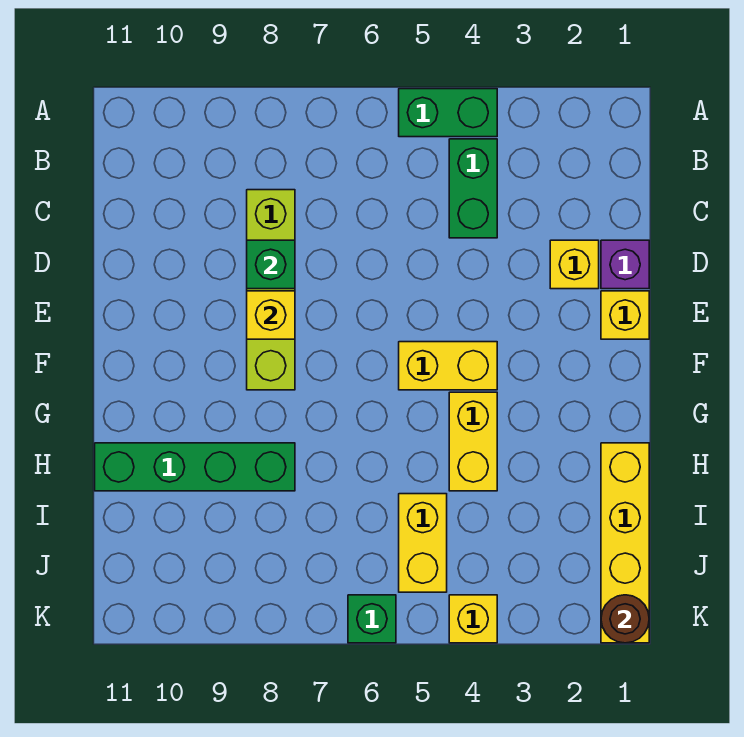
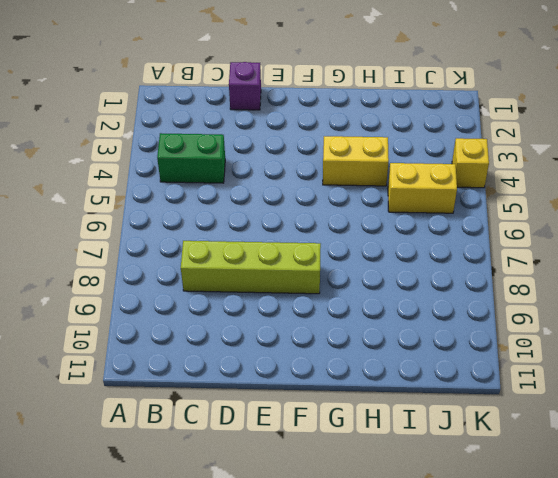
none -> green brick A4:A5 level 1
none -> yellow brick D2 level 1
none -> yellow brick E1 level 1

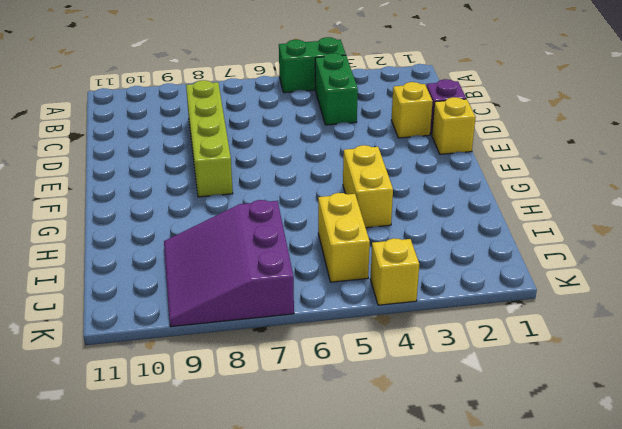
purple slope I7:K9 level 1 top 7 -> none
none -> yellow brick F4:F5 level 1
none -> yellow brick H1:K1 level 1
none -> green brick H8:H11 level 1

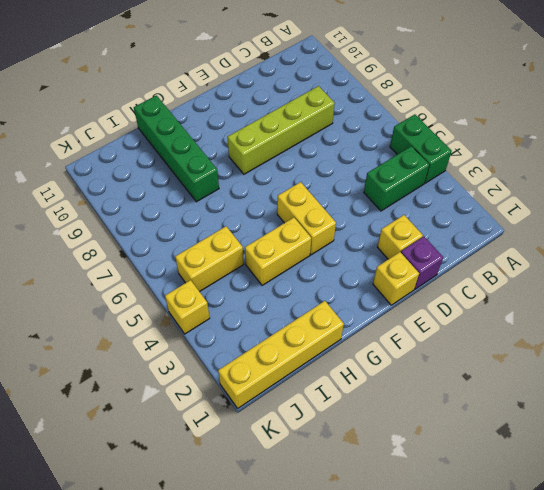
none -> green brick K6 level 1
none -> green brick D8 level 2
none -> yellow brick E8 level 2

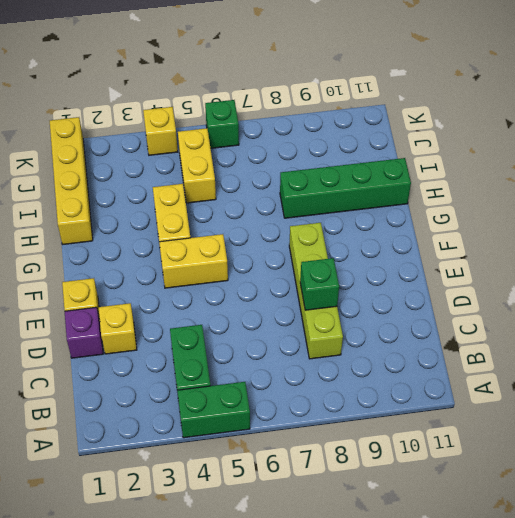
none -> yellow brick E8 level 2
none -> brown round brick K1 level 2

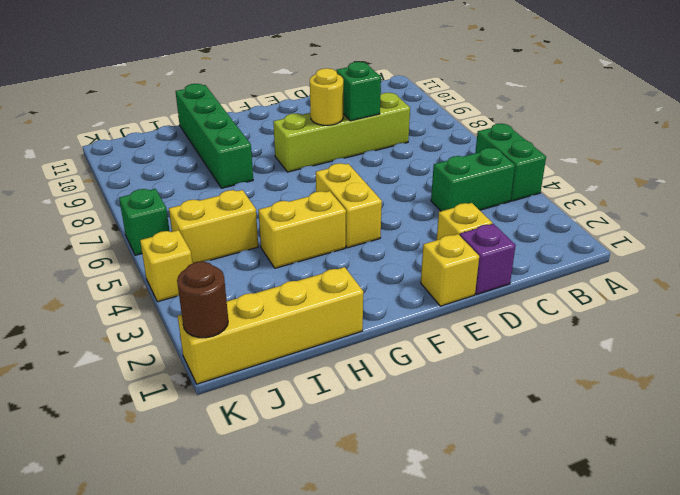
yellow round brick E8 level 2 -> yellow brick E8 level 2

